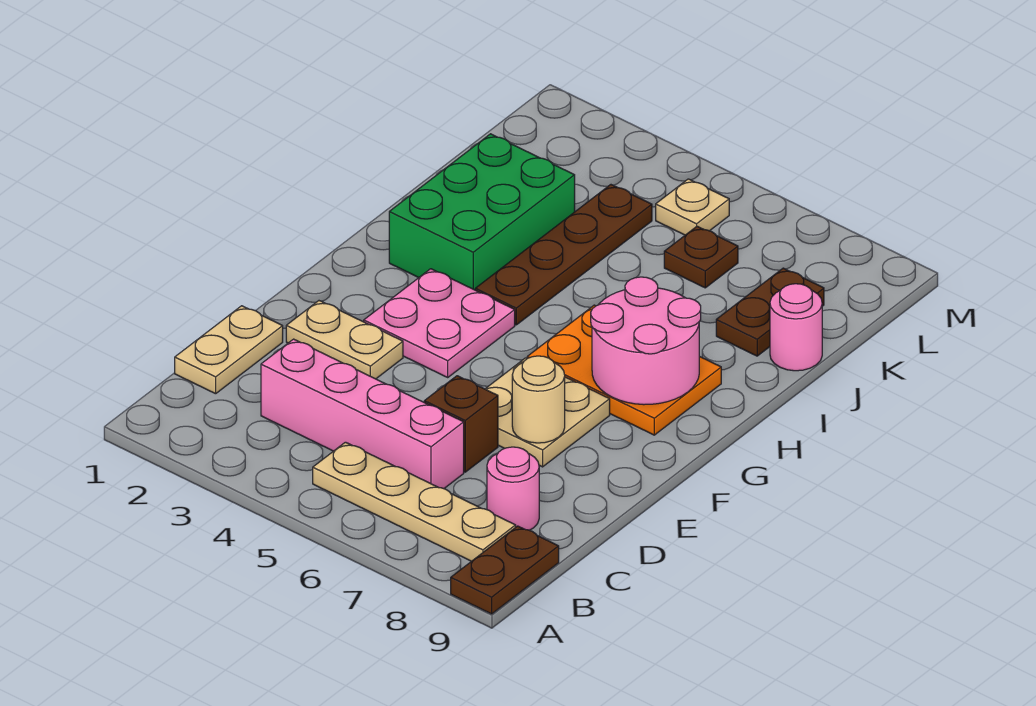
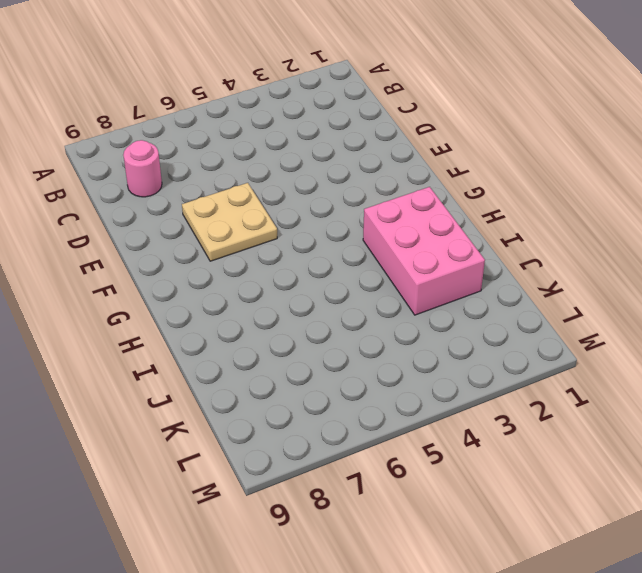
pink brick H2:J3 level 1 -> green brick H2:J3 level 1
none -> brown plate A9:B9 level 1
none -> tan plate B5:B8 level 1
none -> tan plate C1:D1 level 1

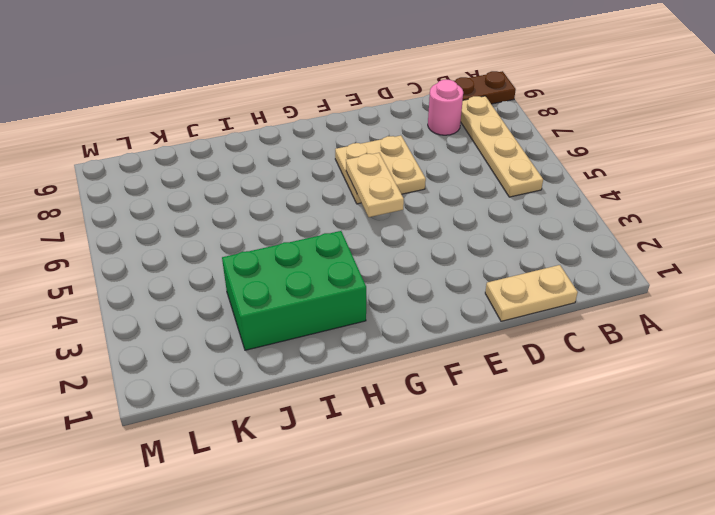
tan plate F5:F6 level 2 -> tan plate E2:E3 level 1
none -> pink brick C3:C6 level 1
none -> brown brick D6 level 1
none -> pink plate F3:G4 level 1

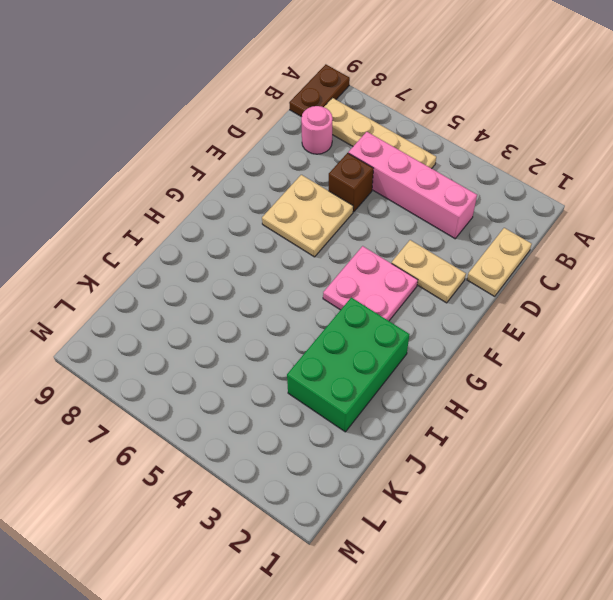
none -> orange plate G6:H8 level 1
none -> brown plate H4:K4 level 1
none -> brown plate J8:K8 level 1

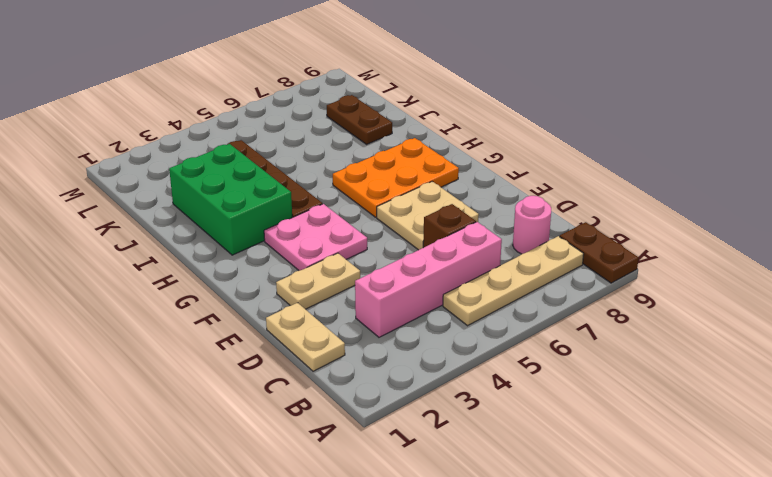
none -> pink round brick J9 level 1
none -> brown plate K6 level 1
none -> tan plate L5 level 1

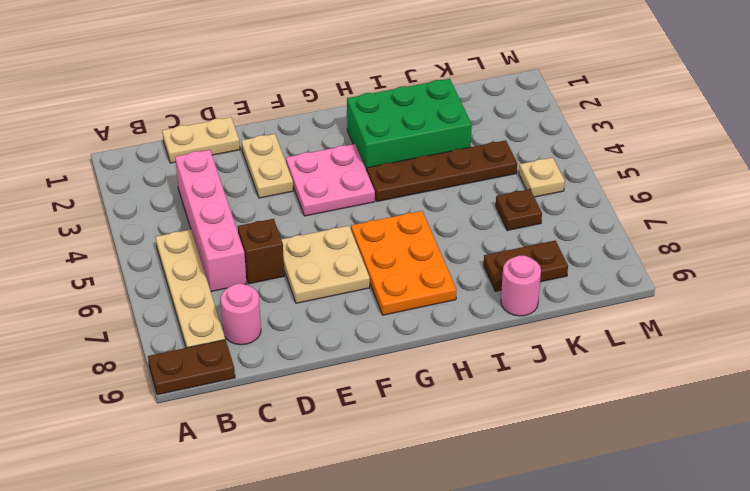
none -> tan round brick E7 level 2
none -> pink round brick G7:H8 level 2

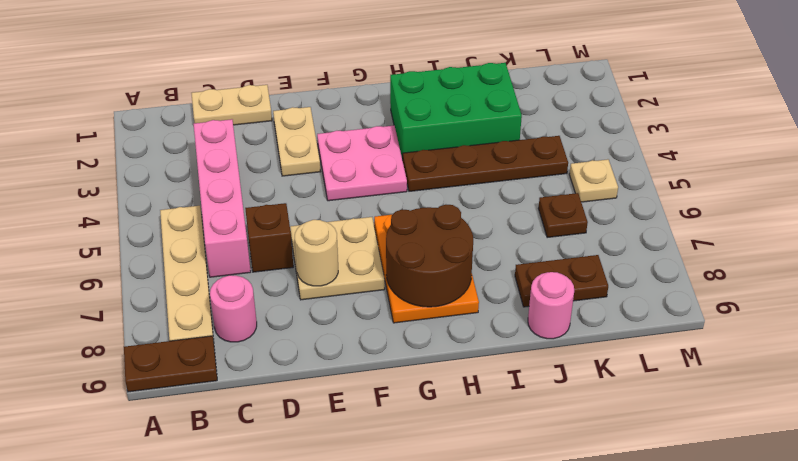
brown round brick G7:H8 level 2 -> pink round brick G7:H8 level 2

